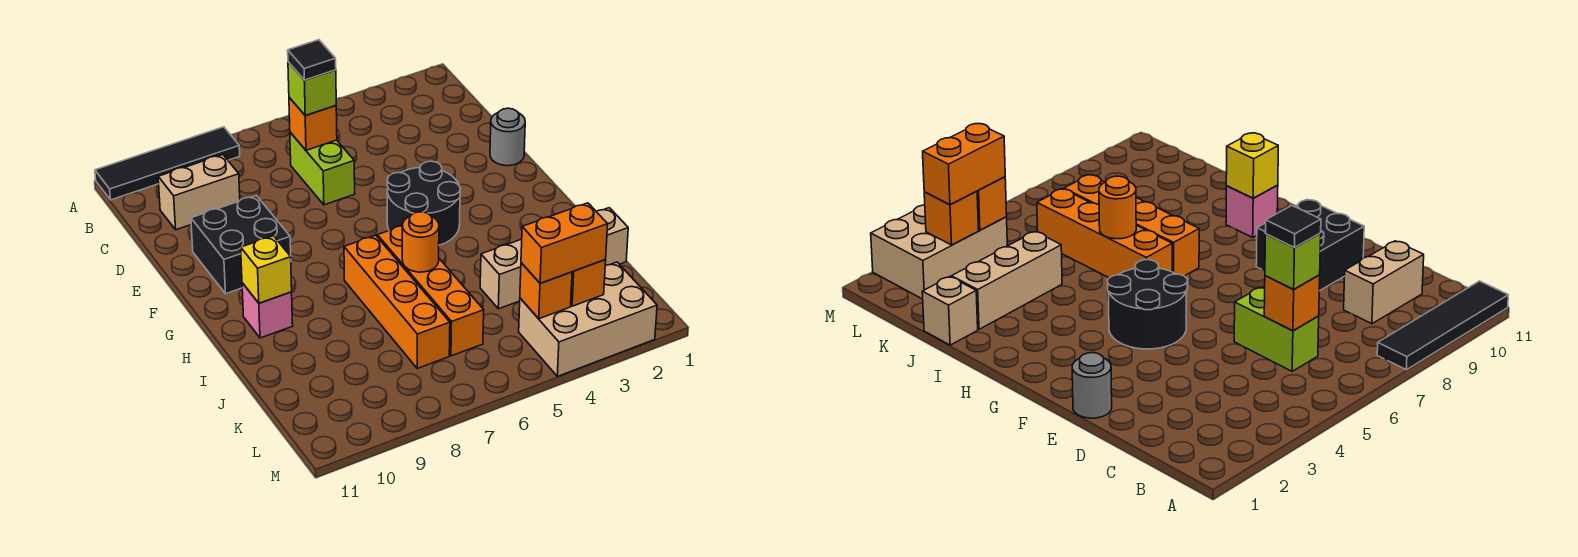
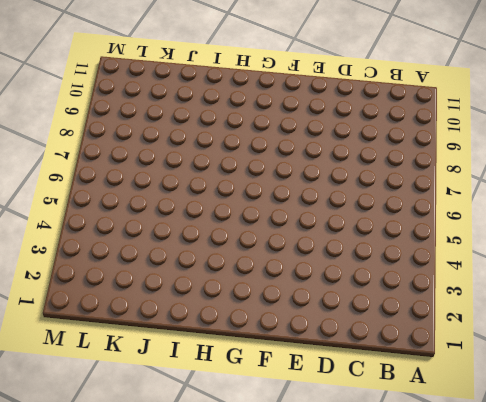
none -> black tile A8:A11 level 1
none -> lime brick C6:D6 level 1
none -> tan brick C9:C10 level 1

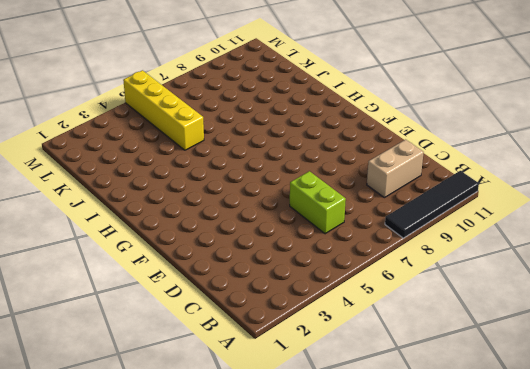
yellow brick J5:M5 level 1 -> none
none -> grey round brick E1 level 1
none -> black brick E9:F10 level 1
none -> black round brick F4:G5 level 1

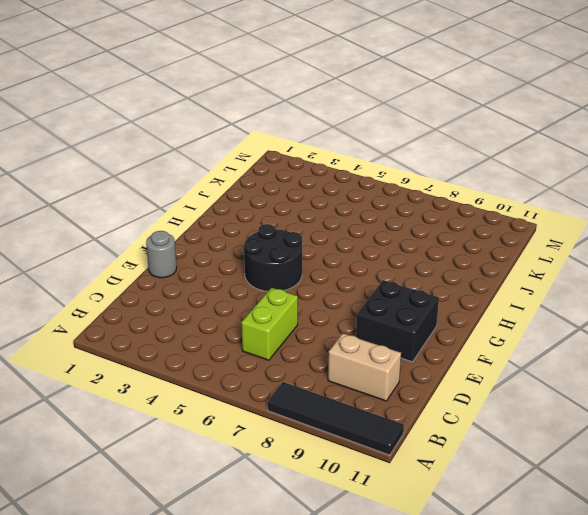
none -> orange brick H6:K6 level 1
none -> orange brick H7:K7 level 1
none -> pink brick H10 level 1

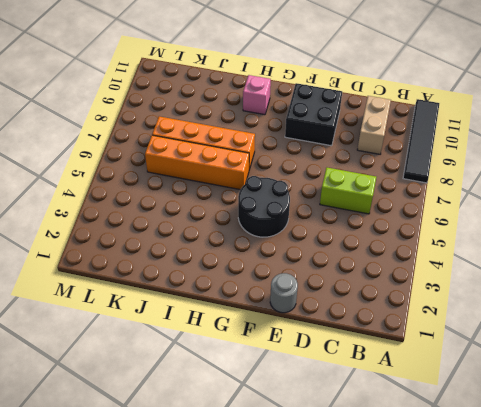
none -> tan brick J1 level 1
none -> tan brick J2:J4 level 1
none -> tan brick L2:M4 level 1

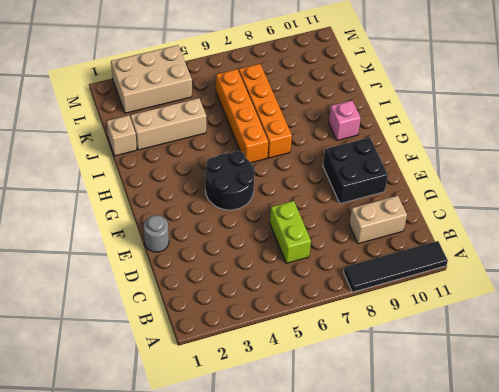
none -> orange brick C6 level 2
none -> yellow brick H10 level 2
none -> orange round brick I6 level 2

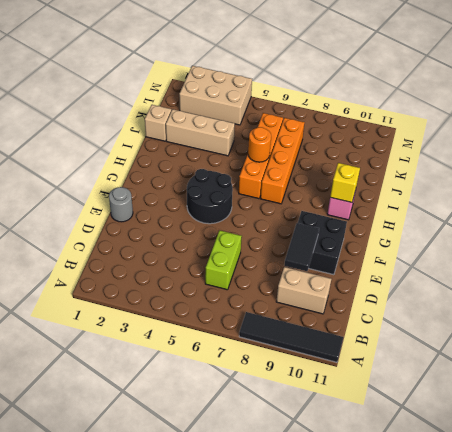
black tile D9:E9 level 2 -> none
none -> orange brick C6 level 2
none -> orange brick L3 level 2
none -> orange brick L4 level 2

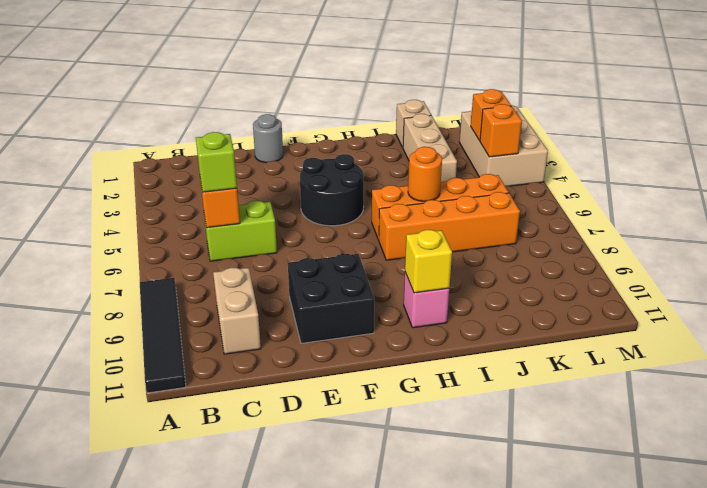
none -> orange brick L3:L4 level 3
none -> black tile C6 level 4

